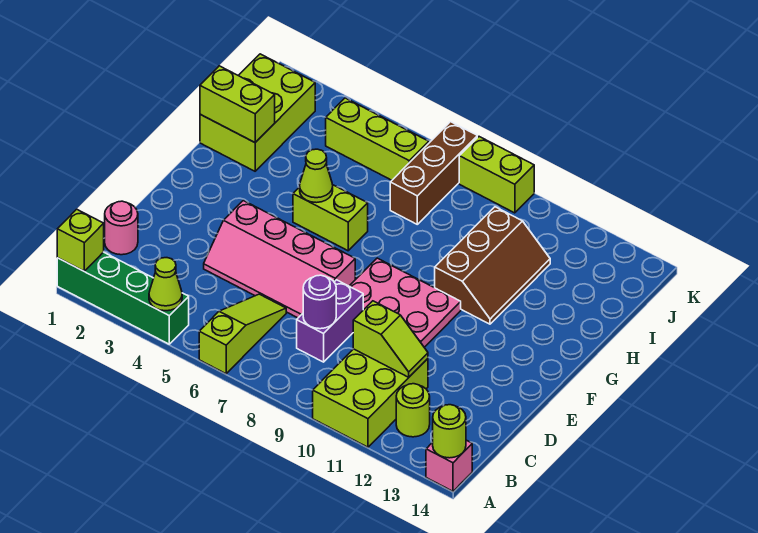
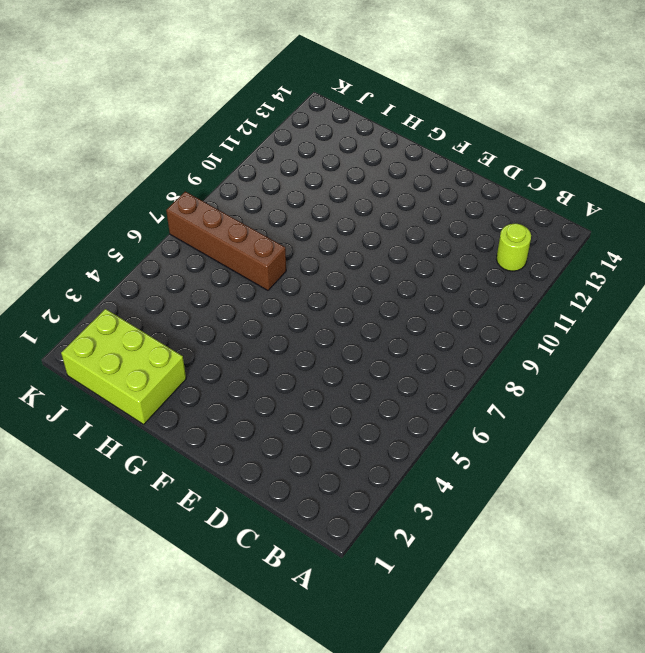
brown brick H7:K7 level 1 -> brown brick I7:K7 level 1
none -> green brick A1:A4 level 1
none -> lime slope A6:C6 level 1 top A
none -> lime brick A10:C11 level 1

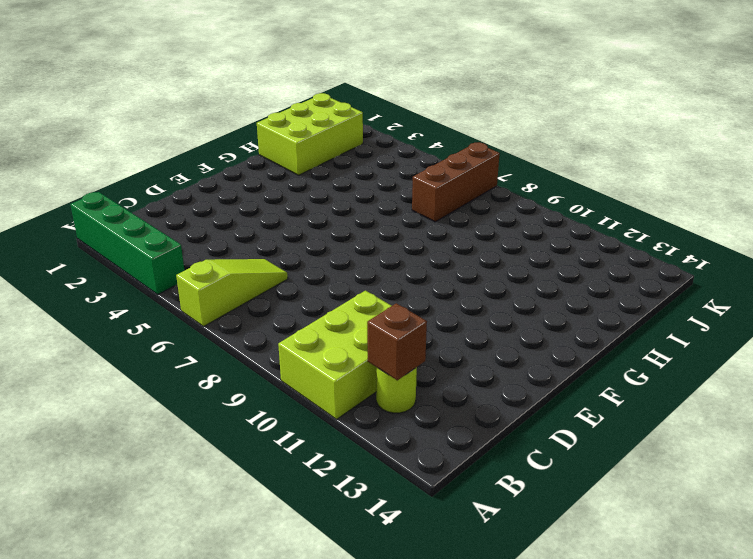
brown brick B12 level 2 -> none
none -> pink brick A14 level 1
none -> pink round brick C1 level 1
none -> purple brick C8:D8 level 1

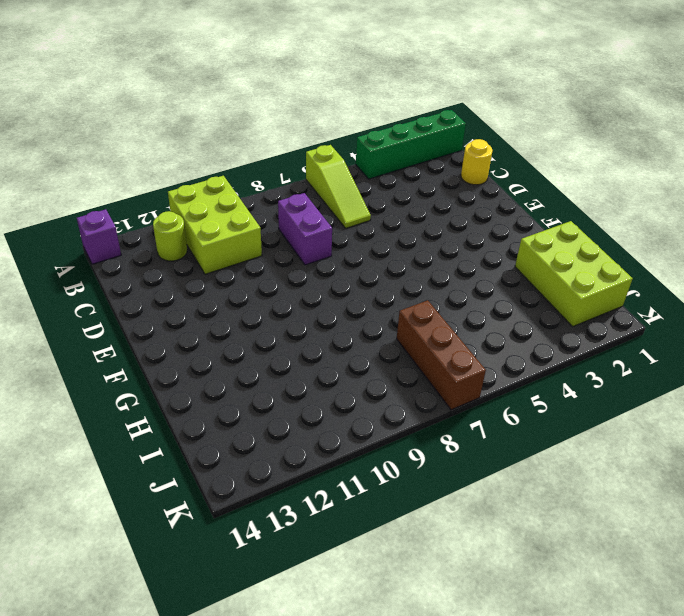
purple brick A14 level 1 -> pink brick A14 level 1
yellow round brick C1 level 1 -> pink round brick C1 level 1
none -> pink slope D4:E7 level 1 top E
none -> pink plate E8:F10 level 1
none -> lime brick G5:G6 level 1

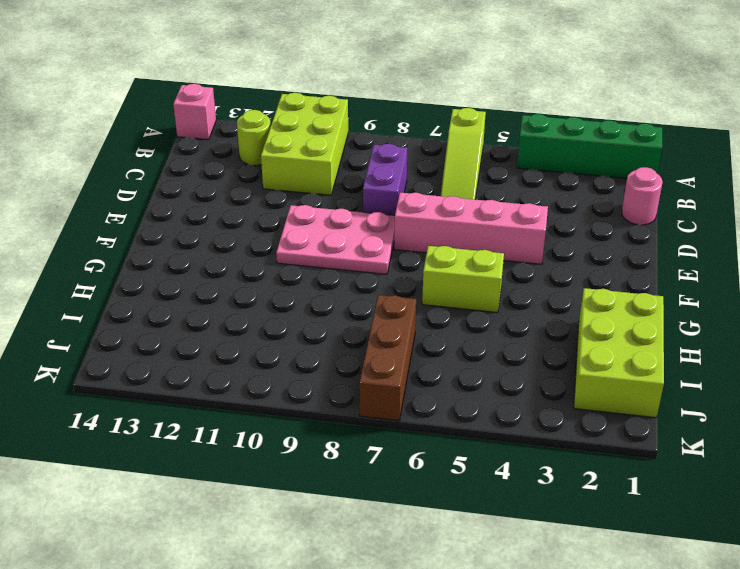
none -> brown slope G10:I11 level 1 top 10
none -> lime brick J4:J6 level 1
none -> lime brick K8:K9 level 1

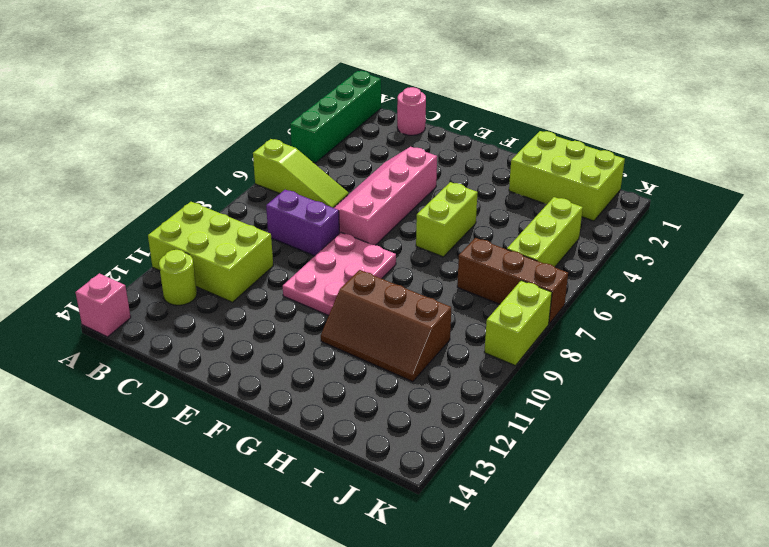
none -> lime brick A1 level 2
none -> lime cone A4 level 2
none -> lime round brick A14 level 2

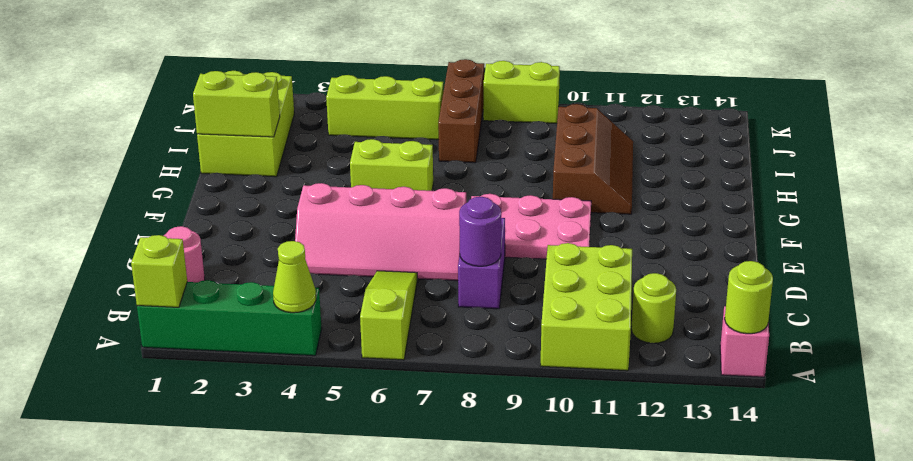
none -> lime slope C10:C11 level 2 top 10
none -> lime cone G5 level 2

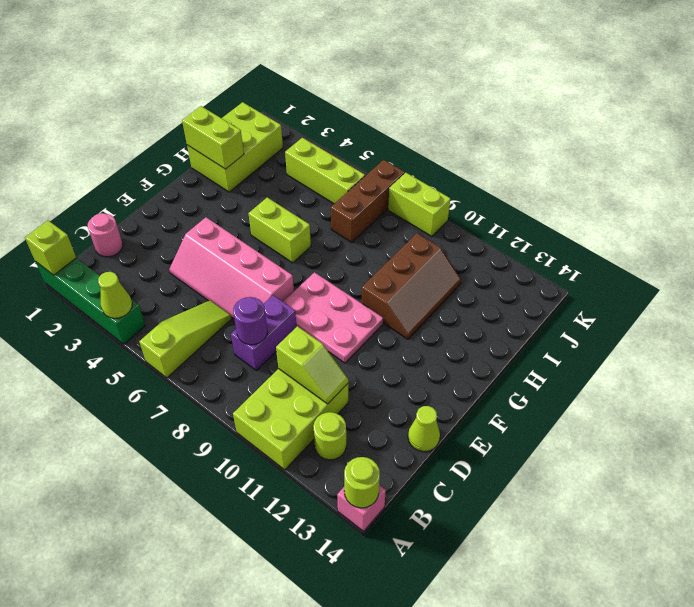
lime cone D14 level 1 -> lime cone G5 level 2

